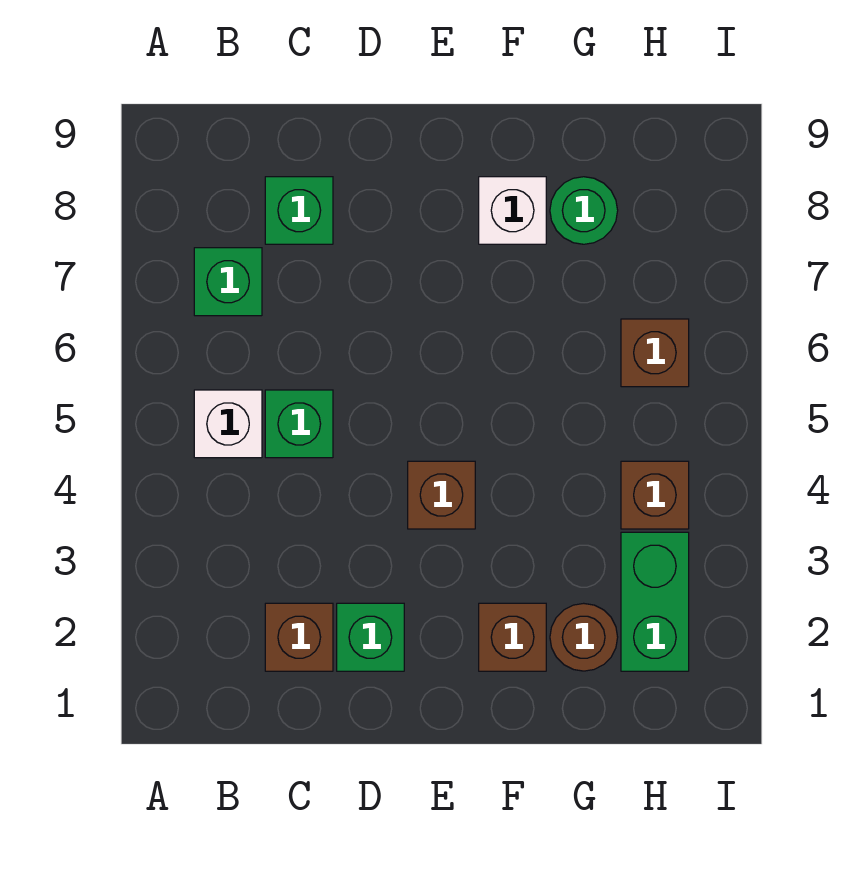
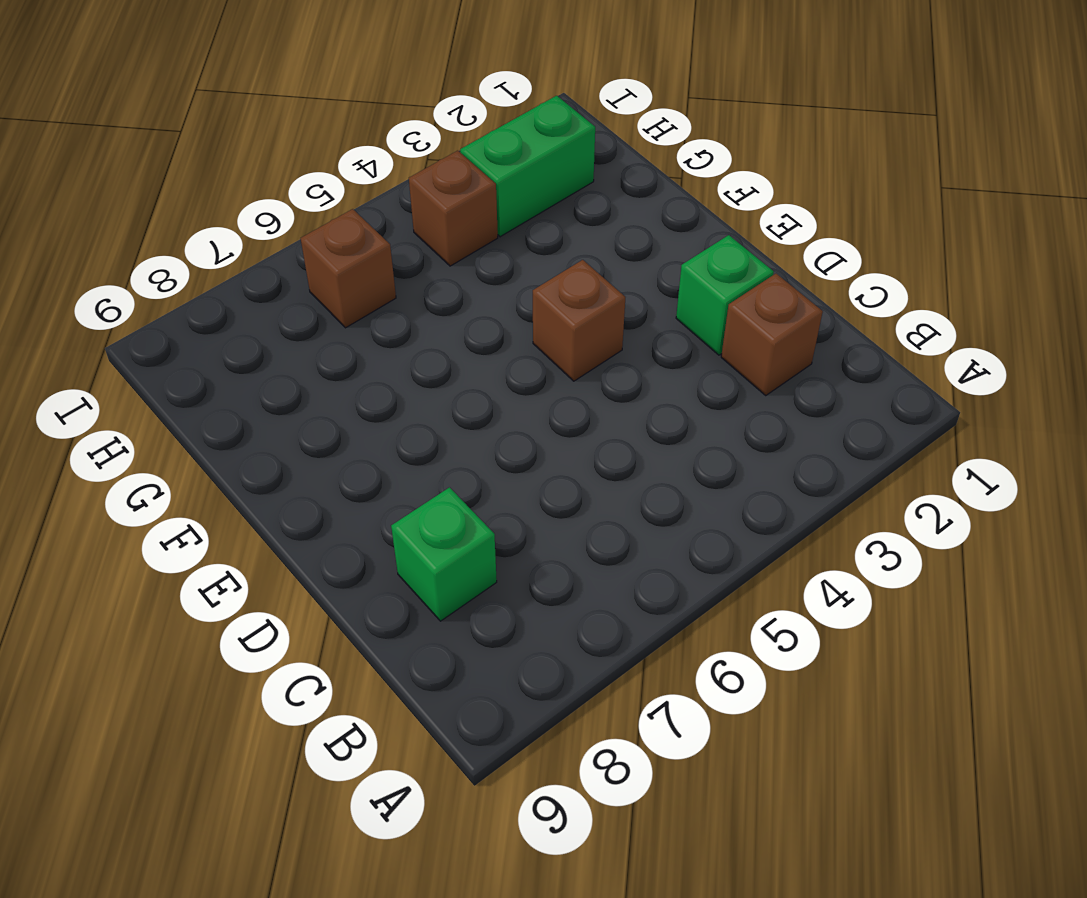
none -> white brick B5 level 1
none -> green brick B7 level 1
none -> green brick C5 level 1

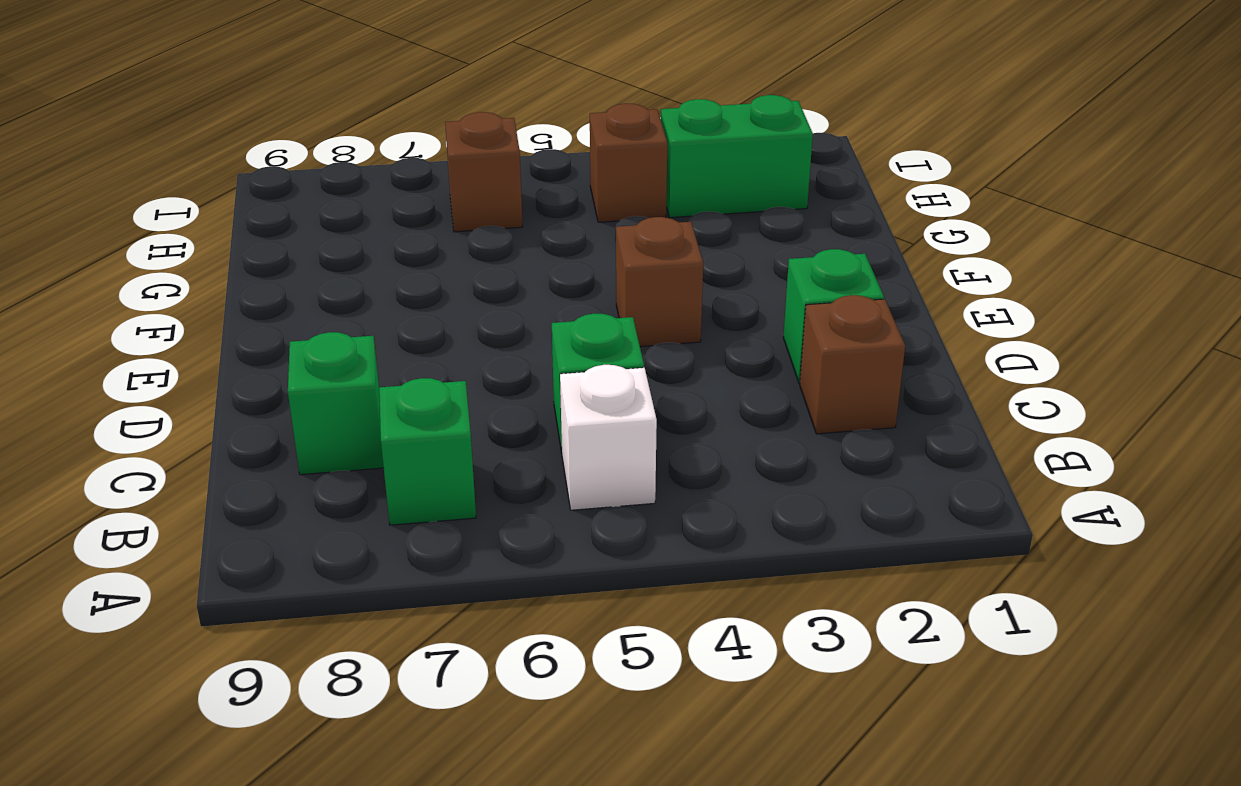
none -> brown brick F2 level 1
none -> white brick F8 level 1
none -> brown round brick G2 level 1

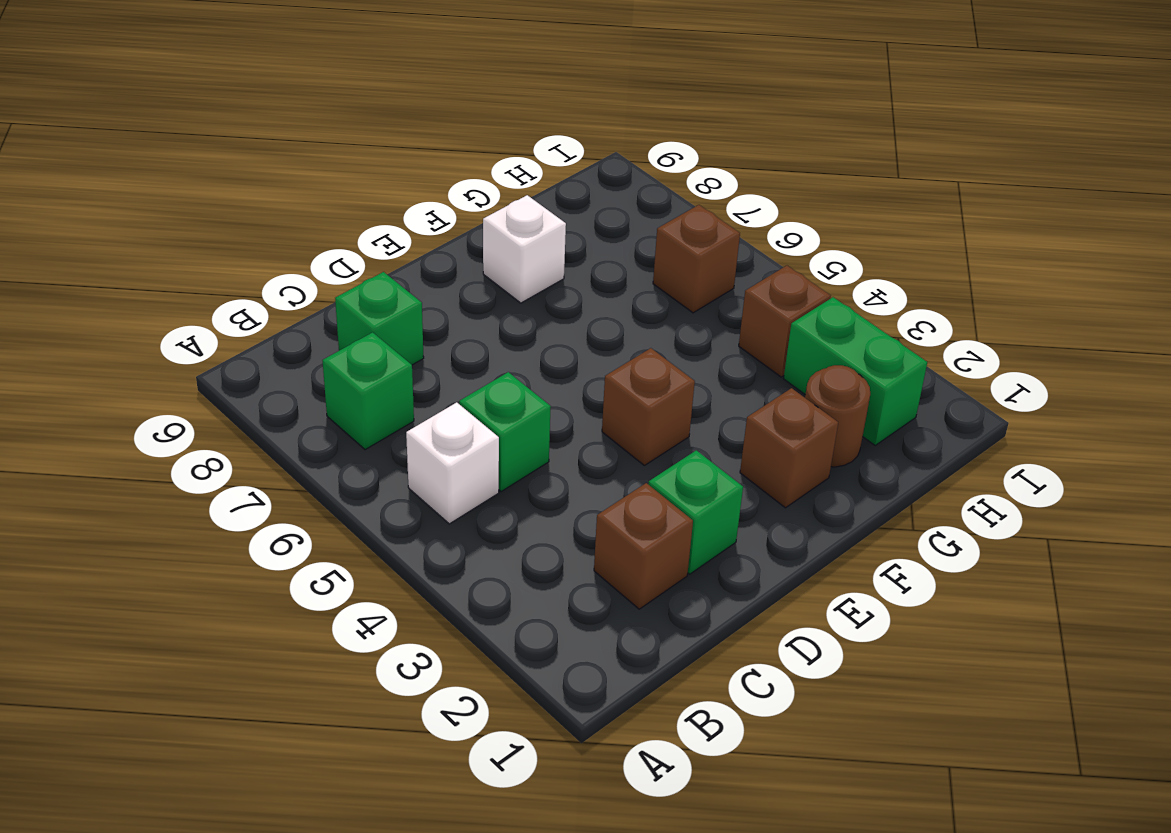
none -> green round brick G8 level 1

